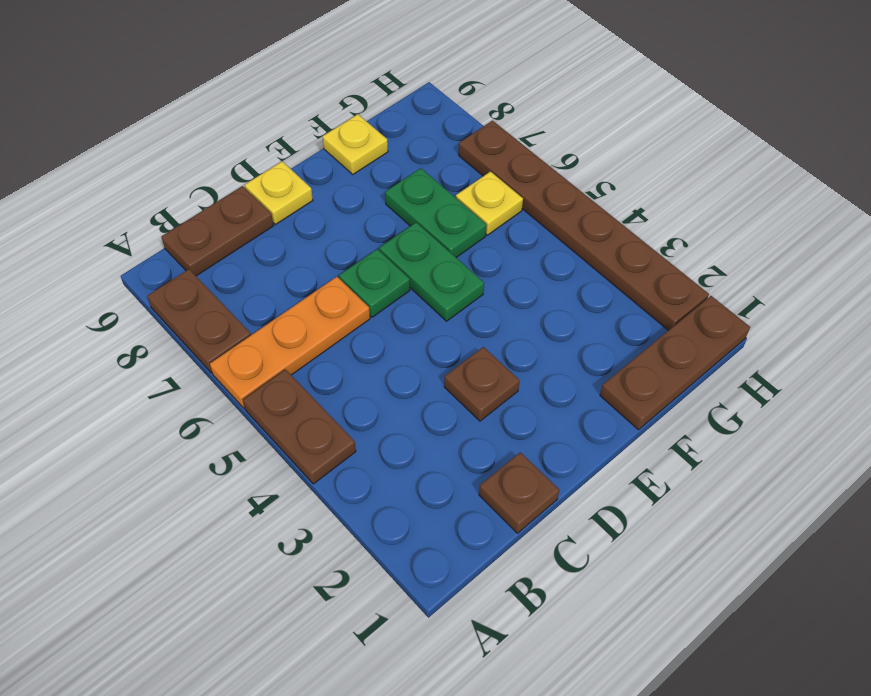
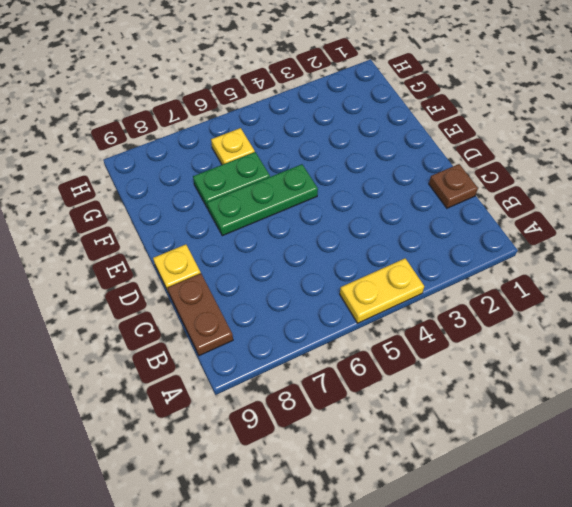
yellow plate A4:A5 level 1 -> brown plate A4:A5 level 1
green plate E5:E7 level 1 -> green plate E5:E6 level 1
none -> orange plate A6:C6 level 1
none -> brown plate A7:A8 level 1
none -> brown plate D3 level 1

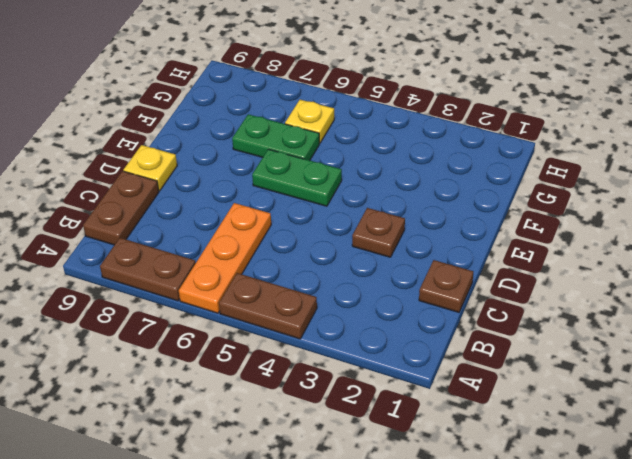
none -> green plate D6 level 1
none -> brown plate F1:H1 level 1
none -> yellow plate F9 level 1

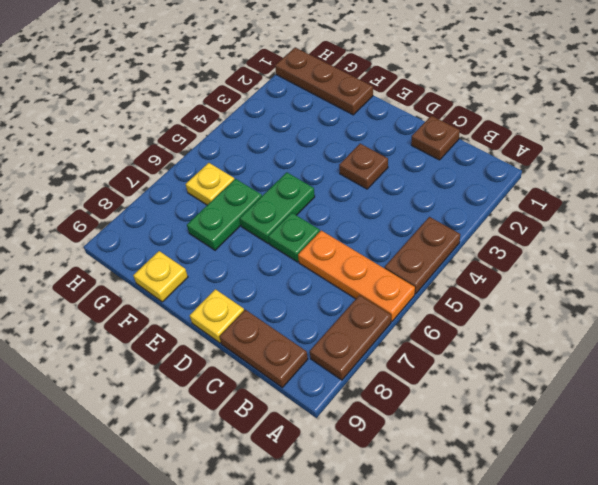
none -> brown plate H2:H7 level 1

